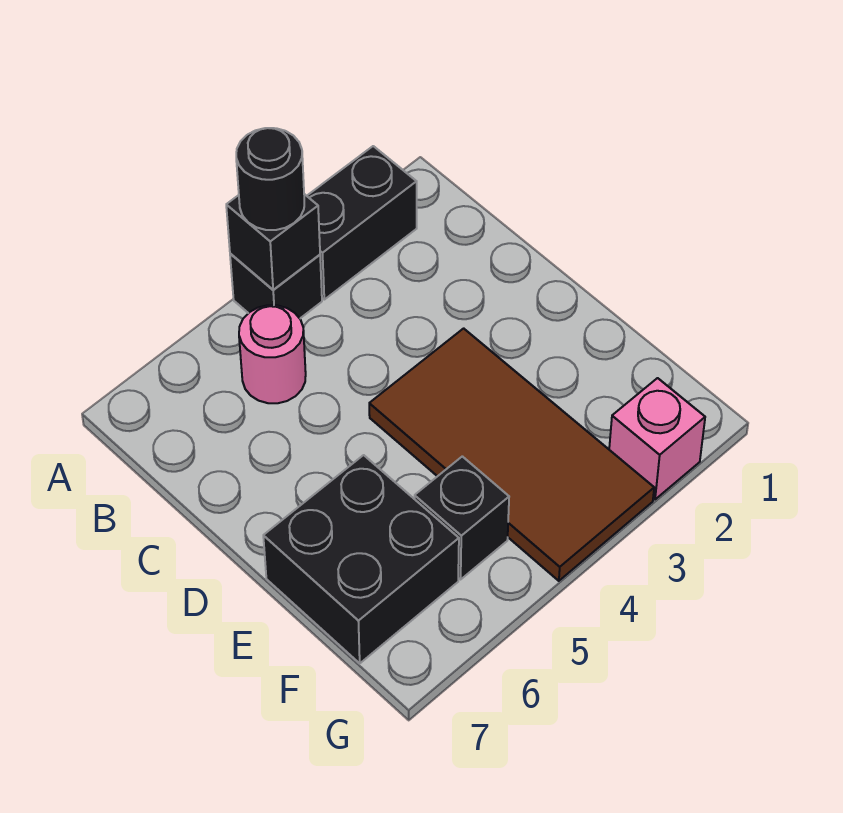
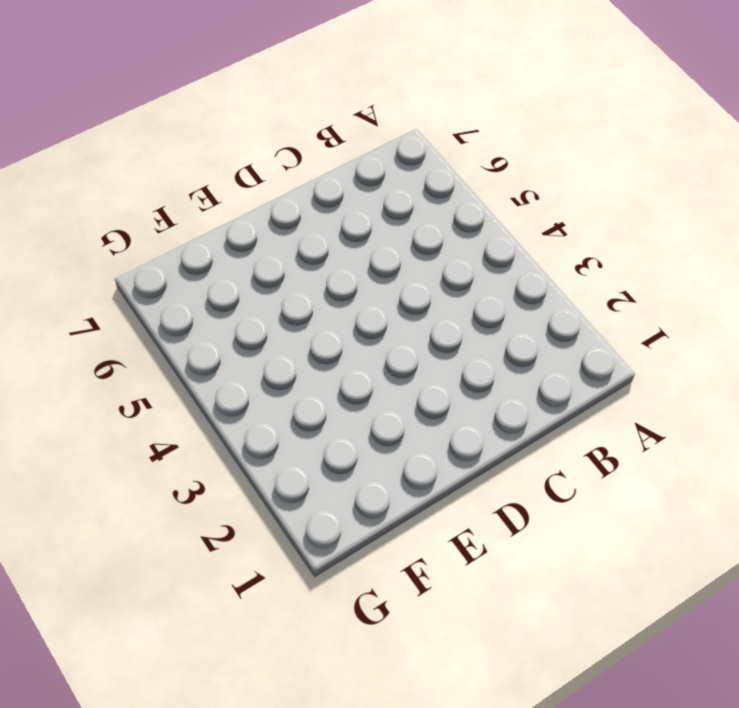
none -> black brick A2:A3 level 1
none -> black brick A4 level 1

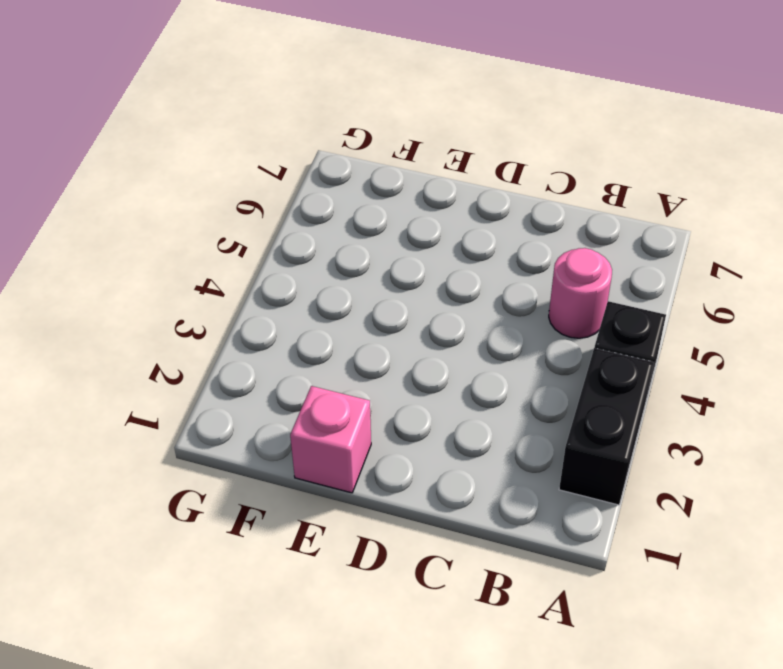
pink brick E1 level 1 -> pink brick G2 level 1
none -> brown tile D3:G4 level 1
none -> black brick E6:F7 level 1

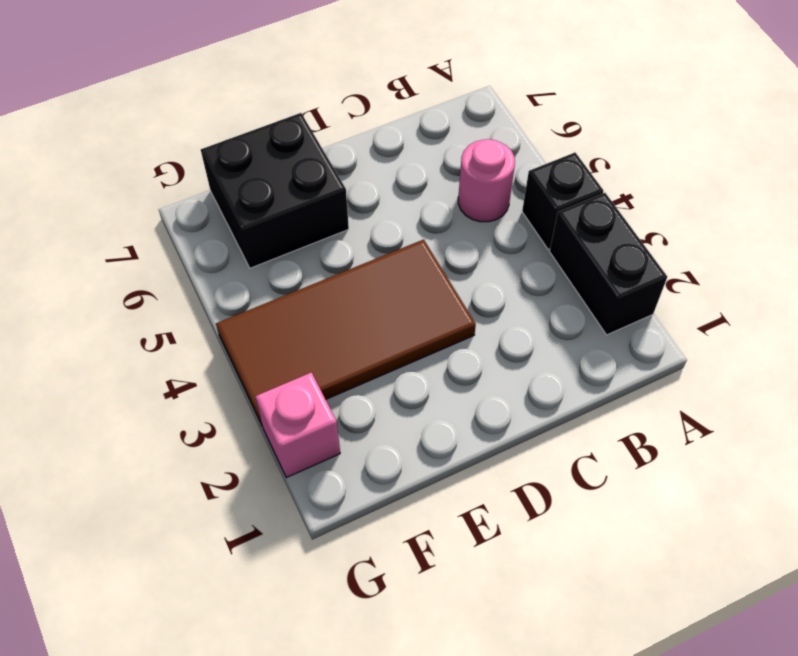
none -> black brick F5 level 1
none -> black brick A4 level 2

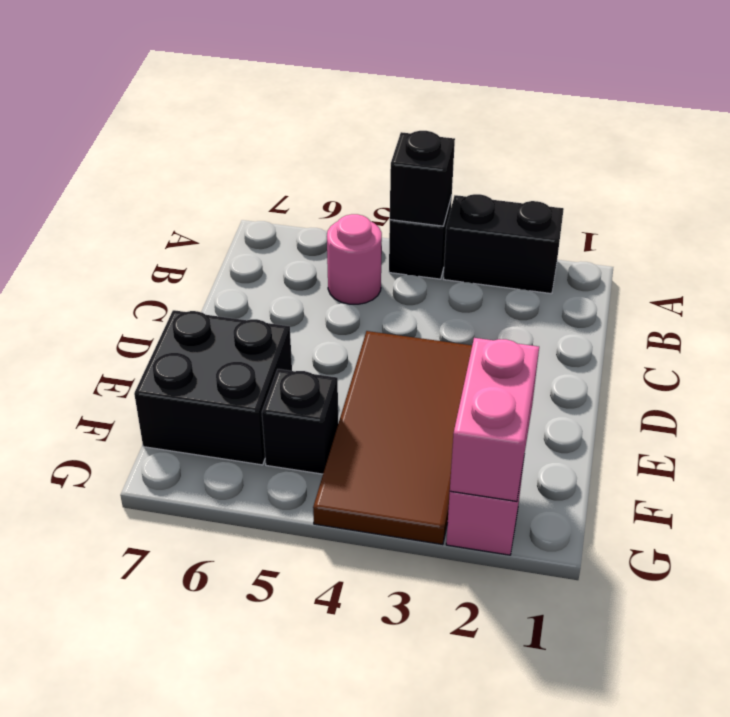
pink brick F2:G2 level 2 -> none
none -> black round brick A4 level 3

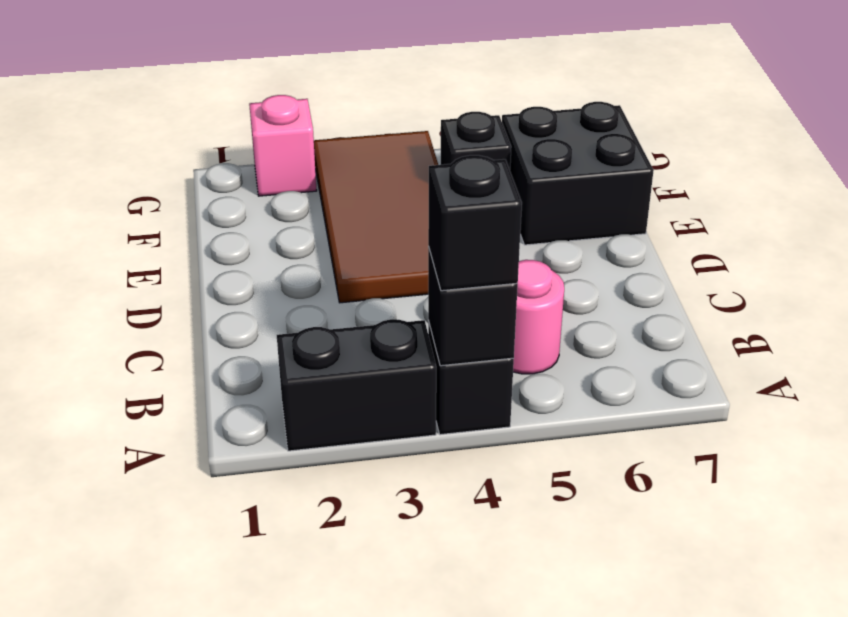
black brick A4 level 3 -> black round brick A4 level 3

